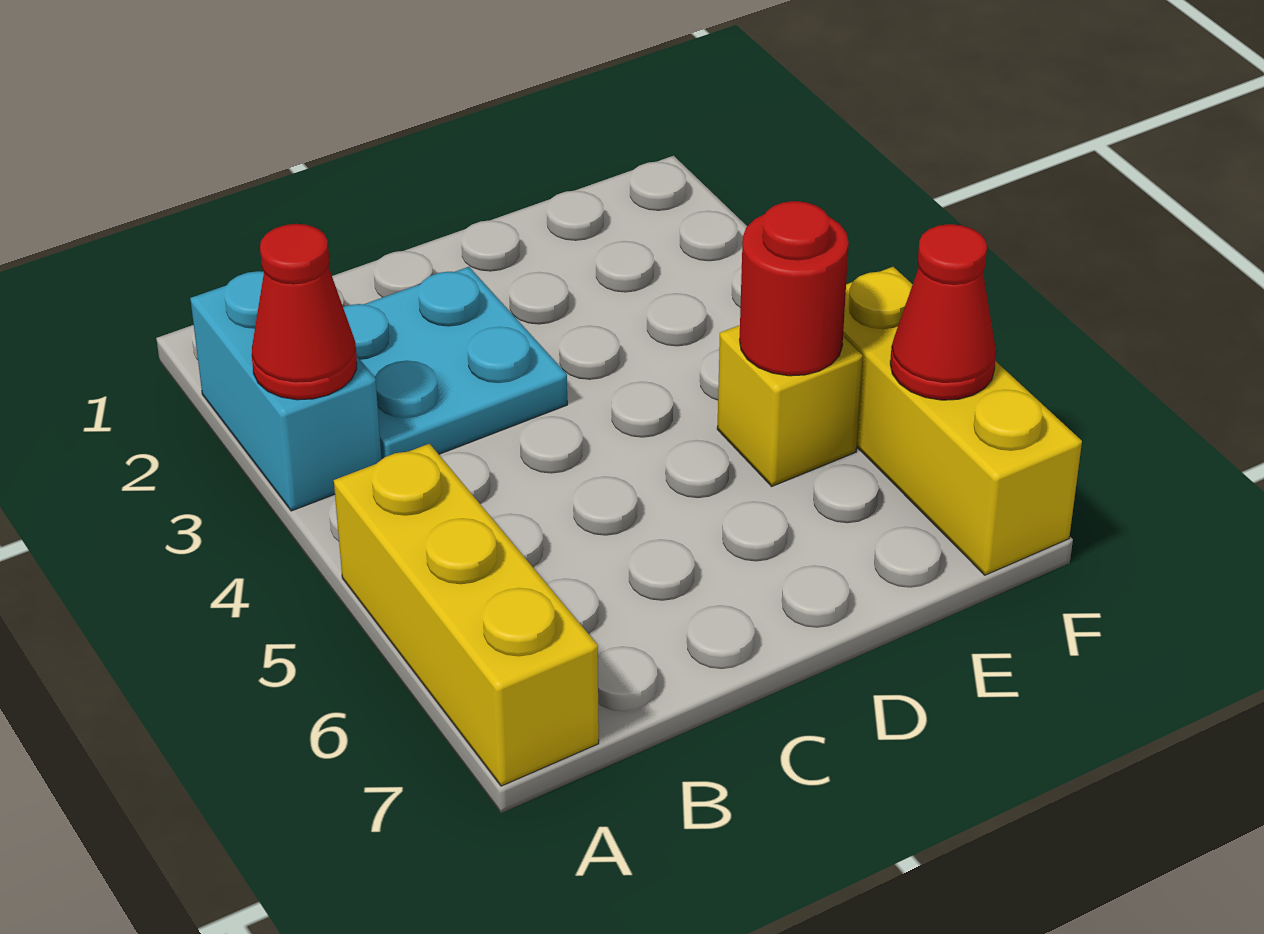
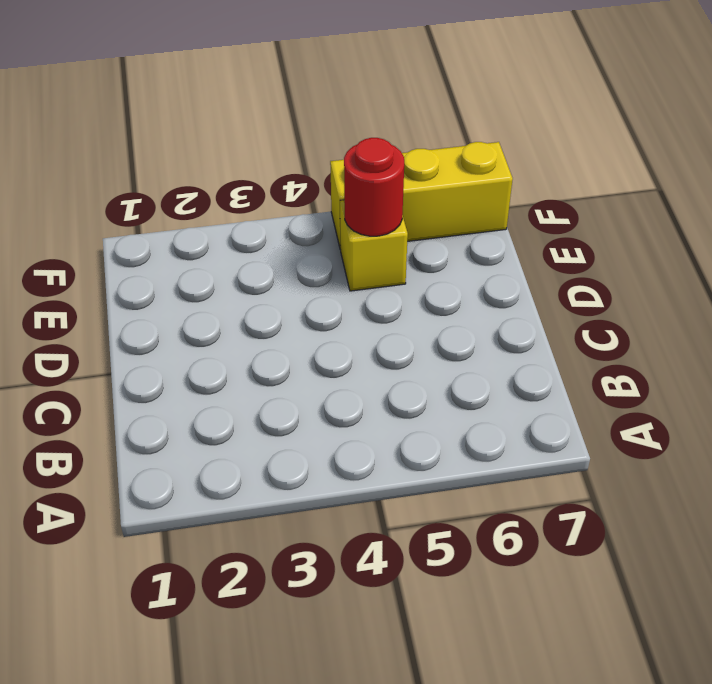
none -> cyan brick A2:A3 level 1
none -> yellow brick A5:A7 level 1

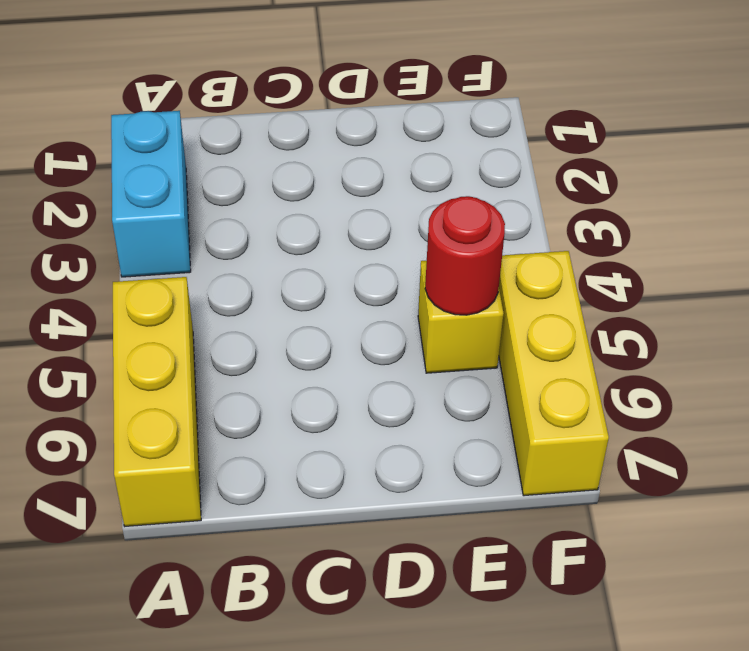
none -> cyan plate B2:C3 level 1
none -> red cone A3 level 2

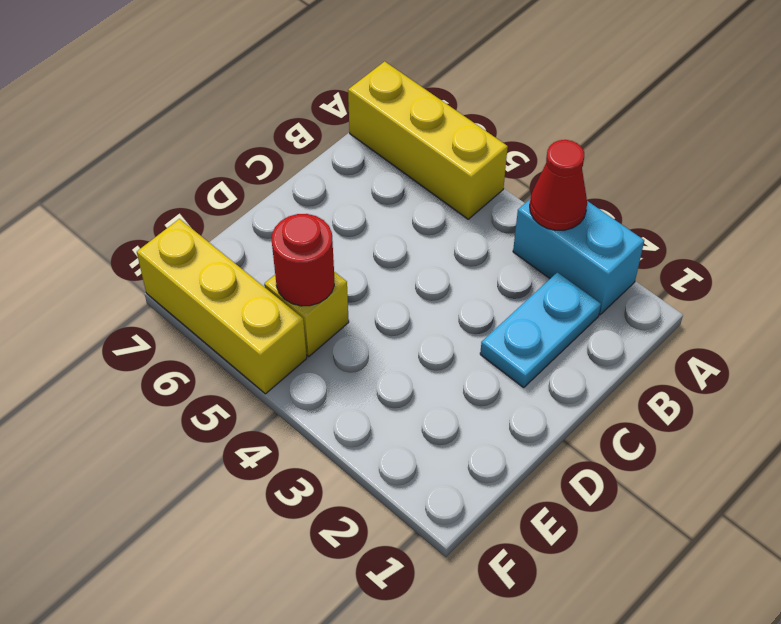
cyan plate B2:C2 level 1 -> cyan plate B2:C3 level 1
none -> red cone F6 level 2

